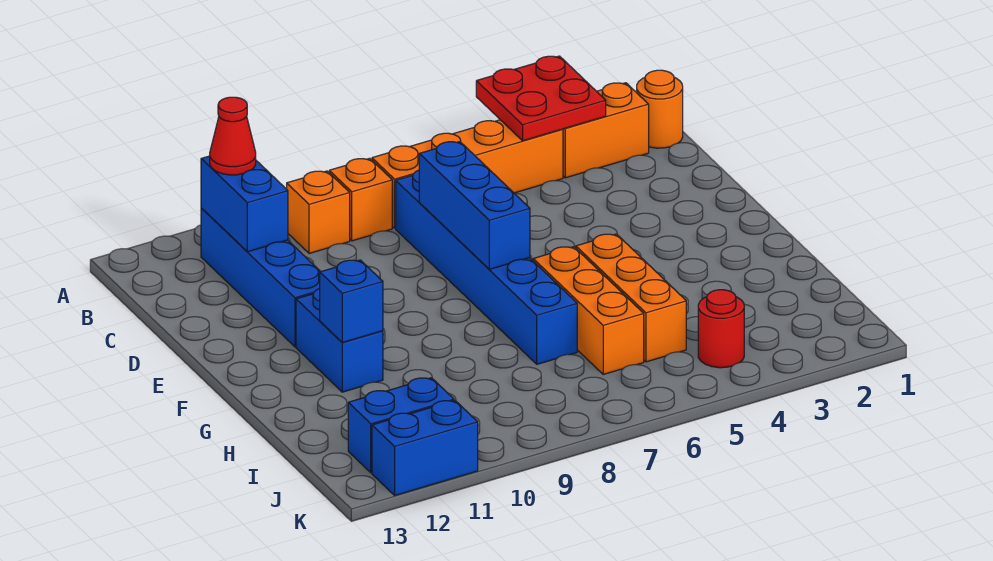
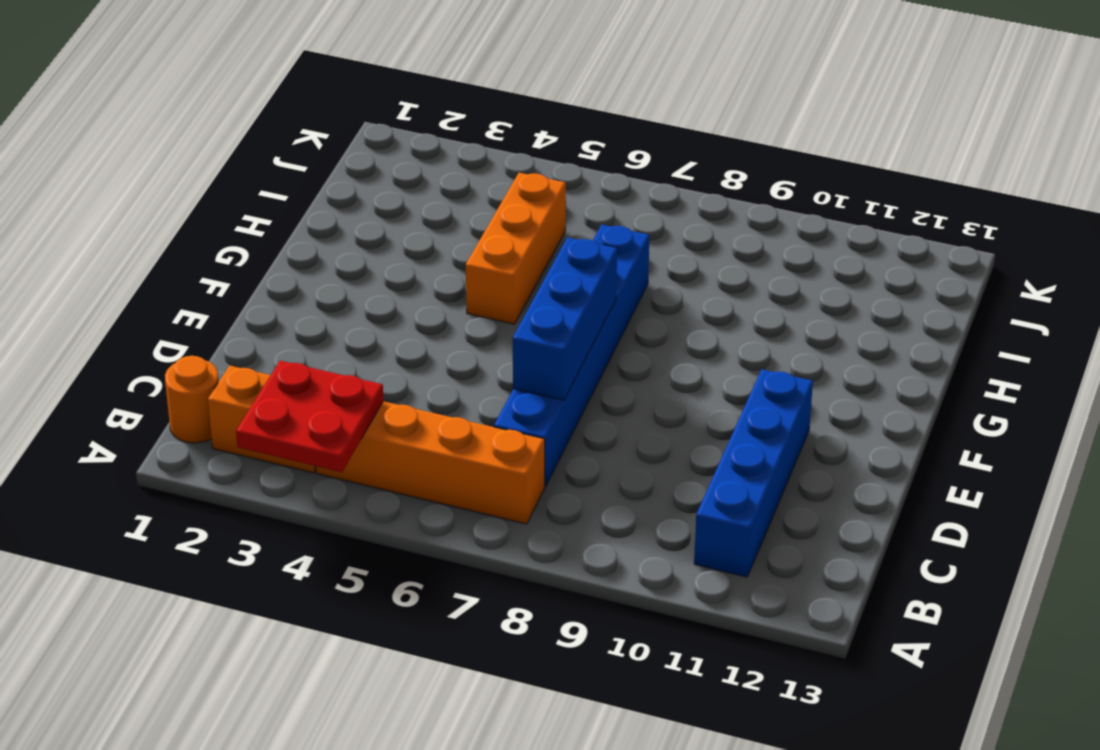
none -> orange brick B8 level 1
none -> orange brick B9 level 1
none -> blue brick F11:G11 level 1

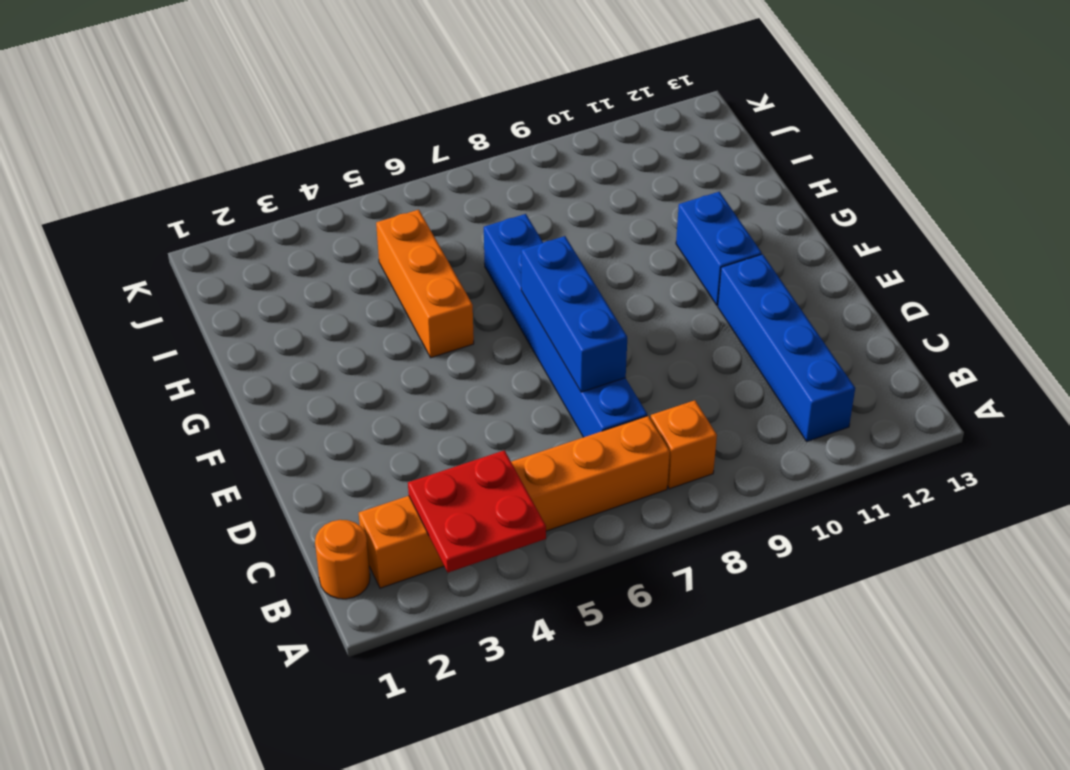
none -> orange brick B9 level 1
none -> orange brick G6:I6 level 1
none -> red round brick J4 level 1

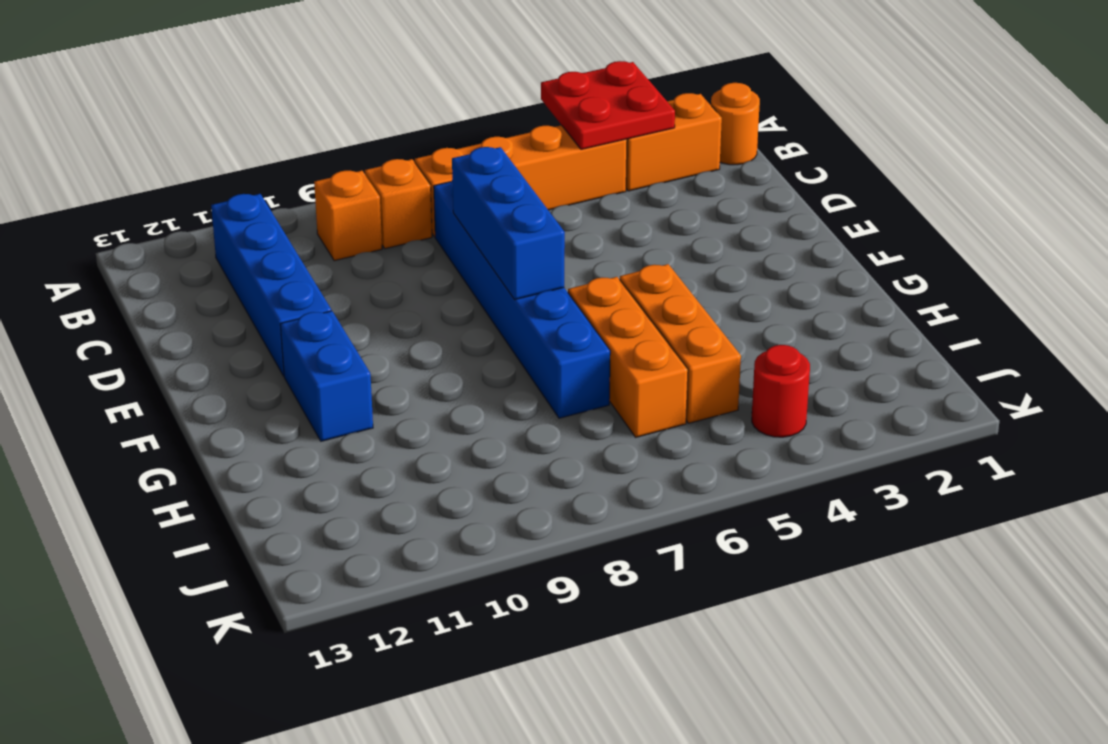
none -> blue brick J11:J12 level 1
none -> blue brick K11:K12 level 1
none -> blue brick B11:C11 level 2

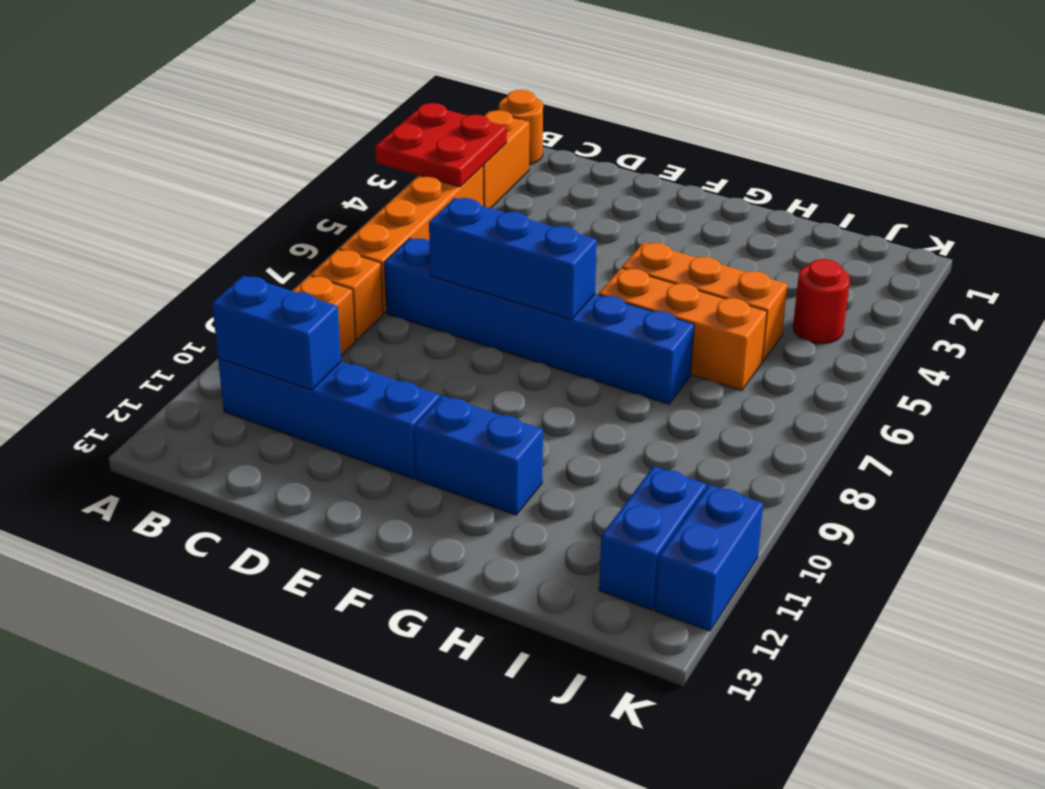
none -> blue brick G11 level 2
none -> red cone B11 level 3

